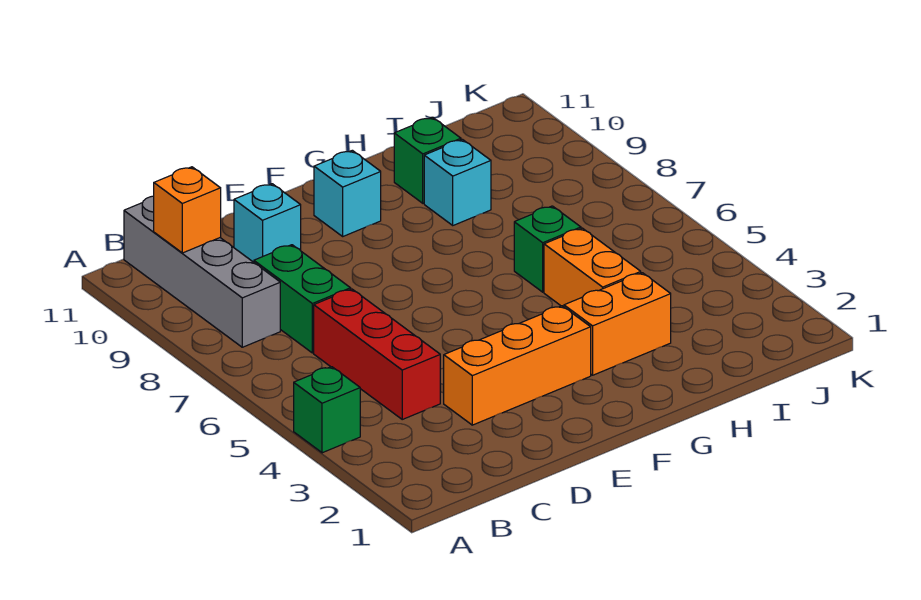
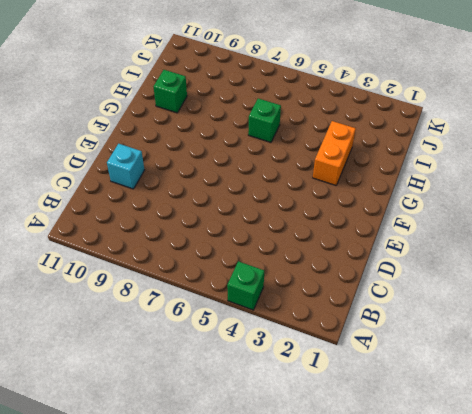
none -> grey brick B8:B11 level 1
none -> red brick C4:C6 level 1
none -> green brick C7:C8 level 1

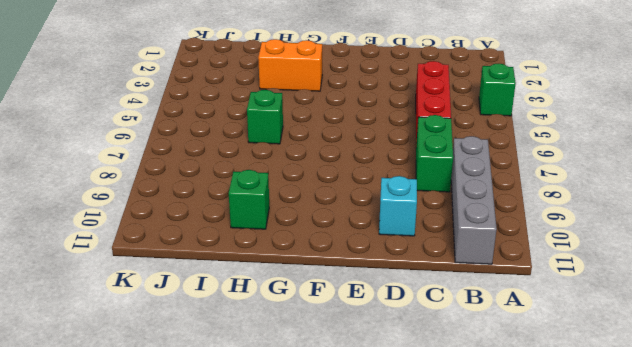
none -> orange brick D3:F3 level 1
none -> cyan brick F10 level 1
none -> orange brick H4:H5 level 1

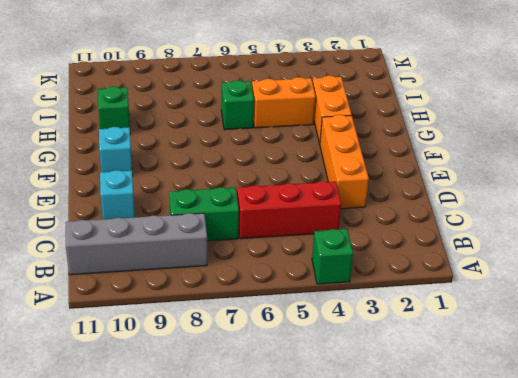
none -> cyan brick H9 level 1
none -> orange brick B10 level 2

